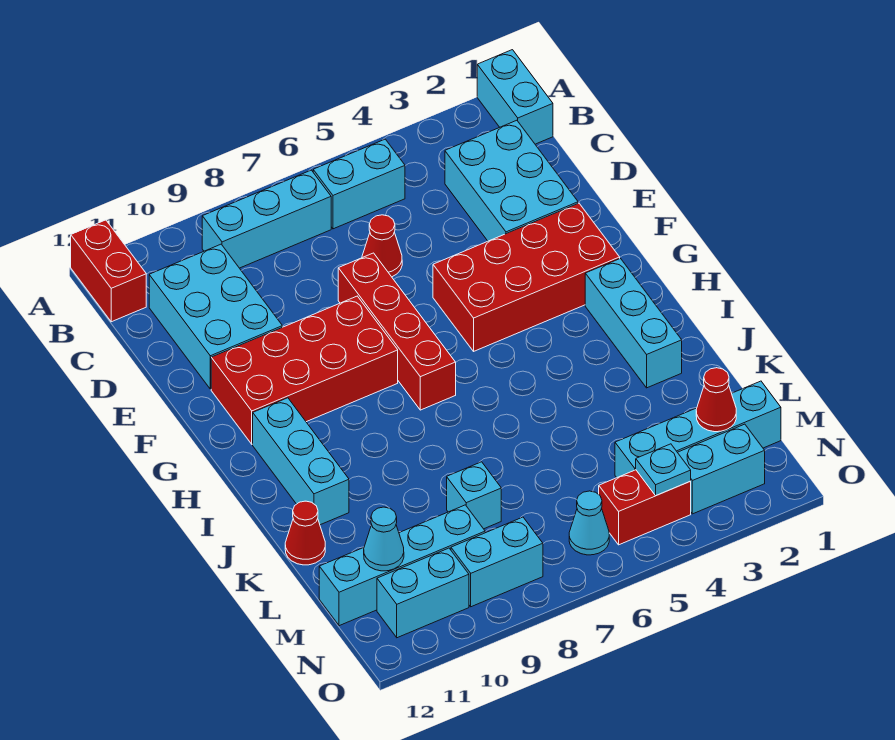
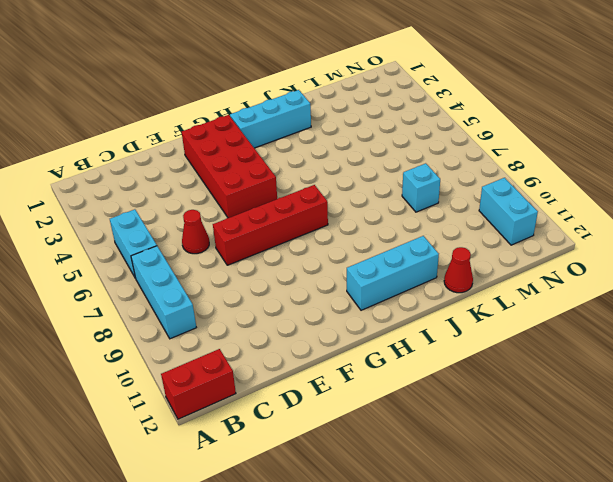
none -> cyan brick A1:B1 level 1
none -> cyan brick C2:E3 level 1
none -> cyan brick C10:E11 level 1

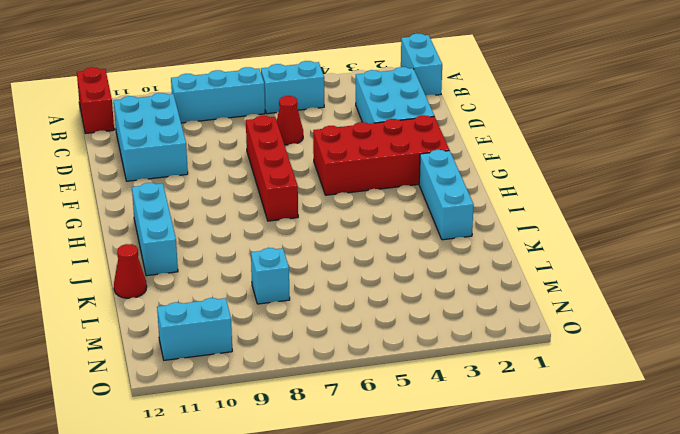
none -> red brick F8:G11 level 1
none -> cyan brick M1:M4 level 1
none -> cyan brick M9:M12 level 1

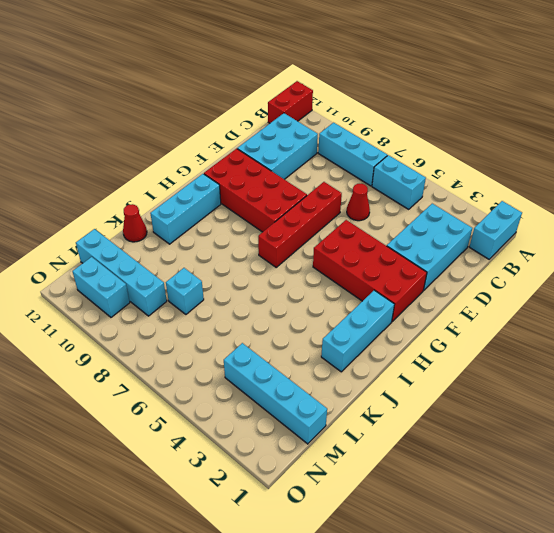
none -> cyan brick N2:N3 level 1
none -> red brick N4:N5 level 1
none -> cyan cone N6 level 1

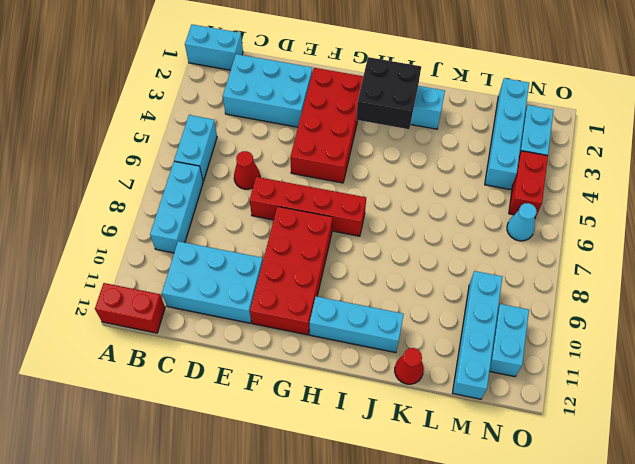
black brick H2:I3 level 2 -> none
none -> cyan brick L8 level 1
none -> cyan brick N8:N9 level 1
none -> red cone M2 level 2

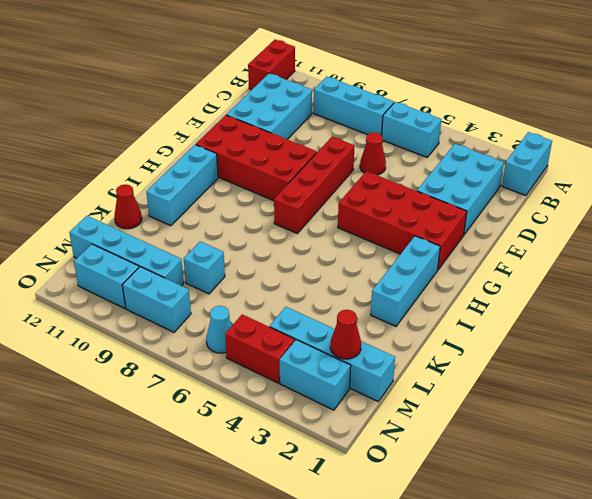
none -> cyan cone M11 level 2
none -> cyan plate N4 level 2

